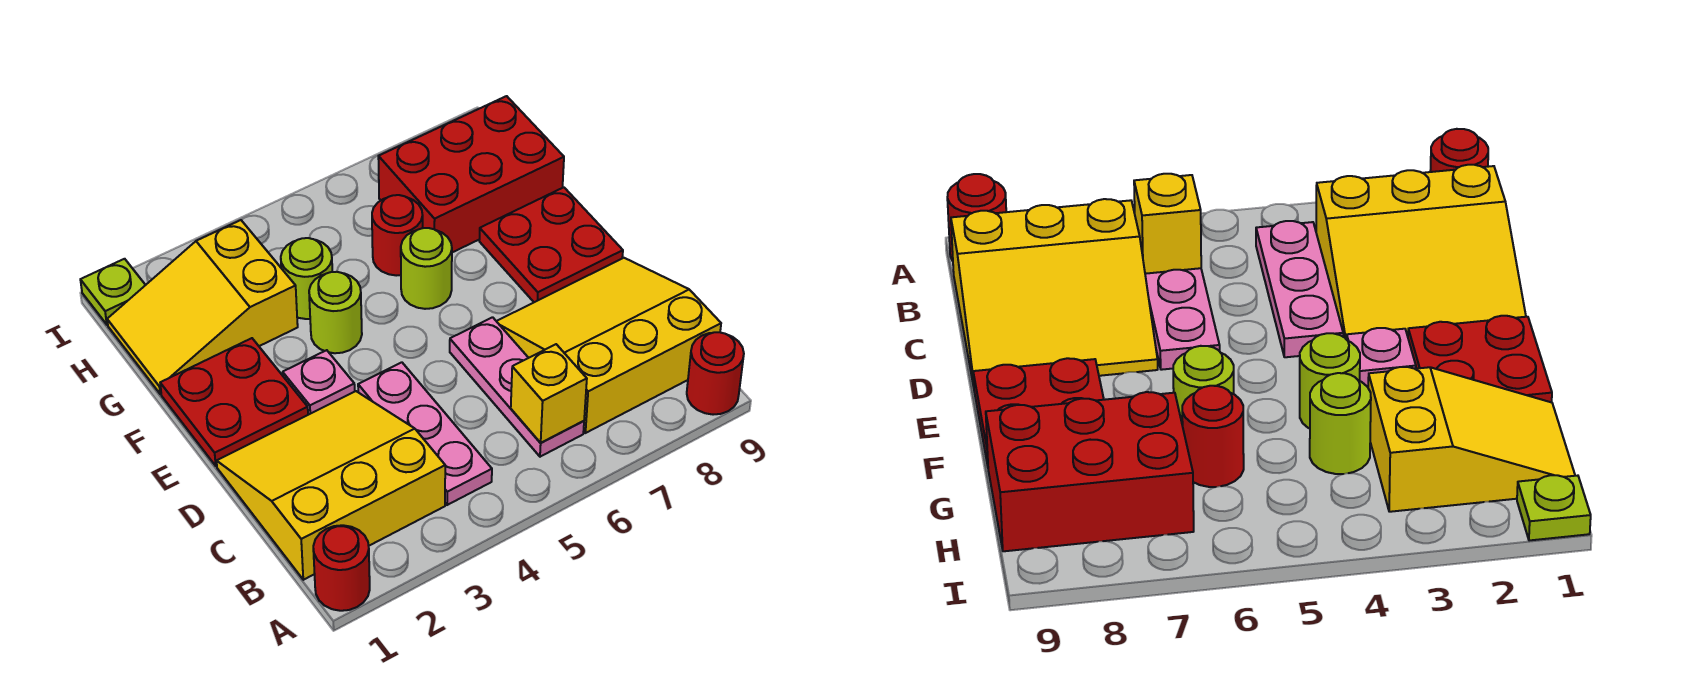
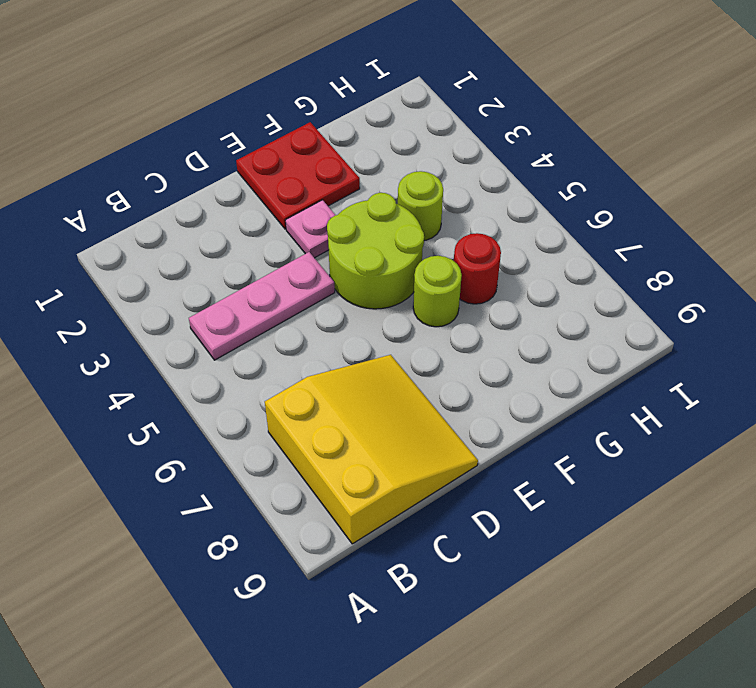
lime round brick E4:F5 level 1 -> lime round brick F4 level 1
none -> red round brick A1 level 1
none -> red round brick A9 level 1
none -> yellow slope B1:D3 level 1 top B

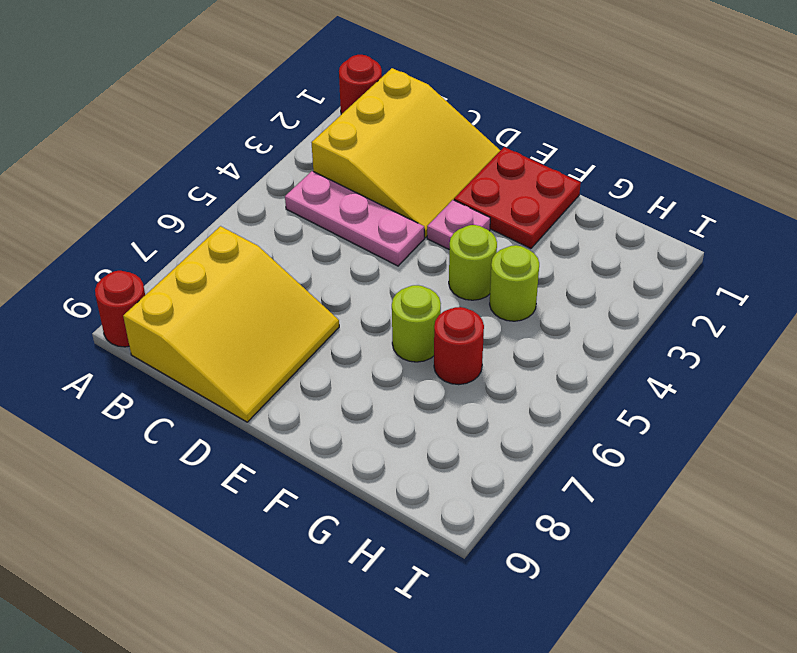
none -> pink plate B6:D6 level 1
none -> red plate E8:F9 level 1
none -> yellow slope G1:H3 level 1 top 3

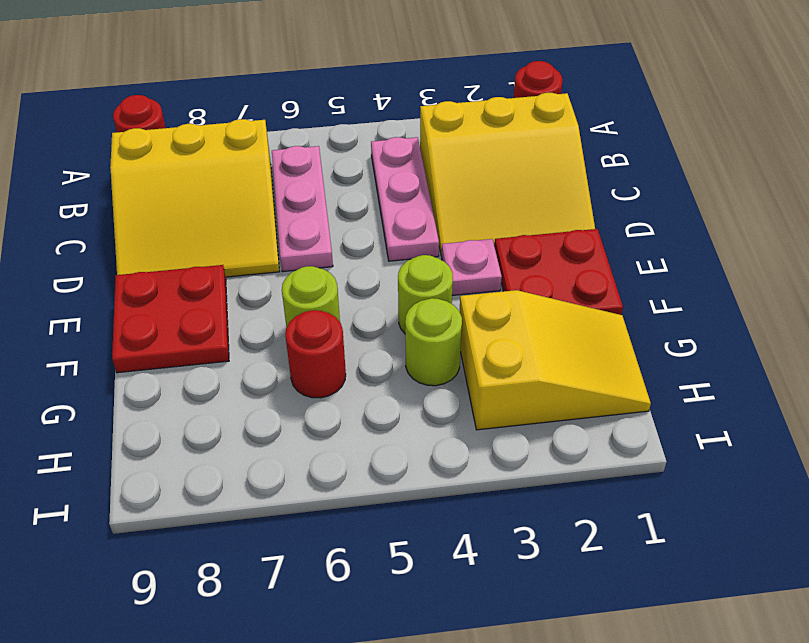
none -> red brick G7:H9 level 1
none -> lime plate I1 level 1
none -> yellow brick B6 level 2

